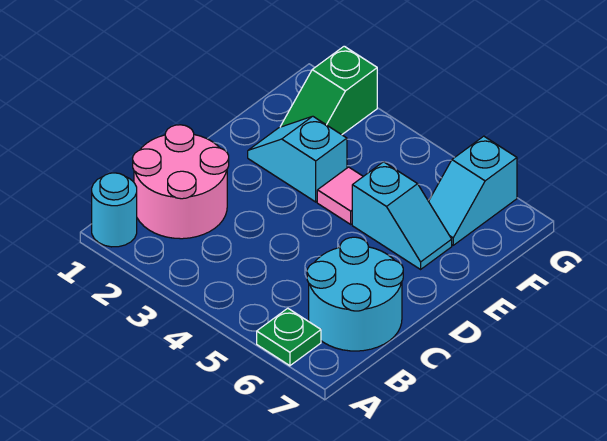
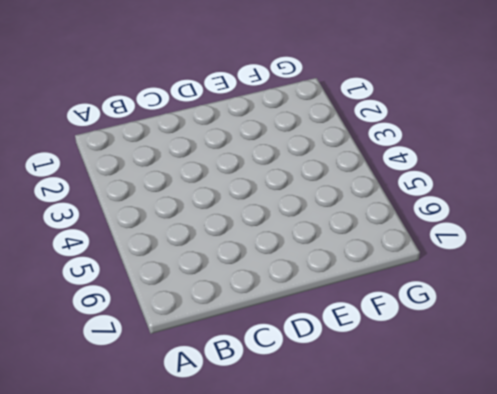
none -> cyan round brick A1 level 1
none -> green plate A6 level 1

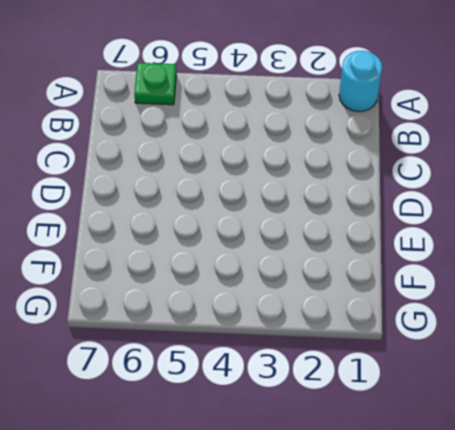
none -> pink round brick B1:C2 level 1
none -> cyan round brick B6:C7 level 1

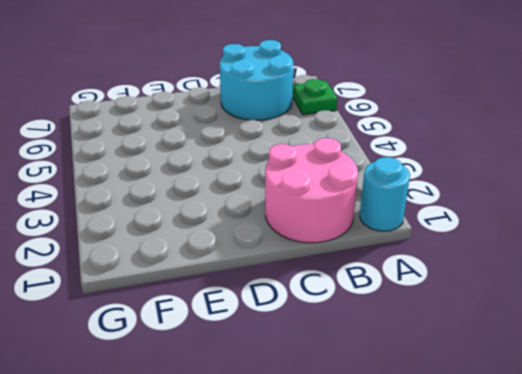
none -> cyan slope E2:E3 level 1 top 3
none -> pink tile E4 level 1

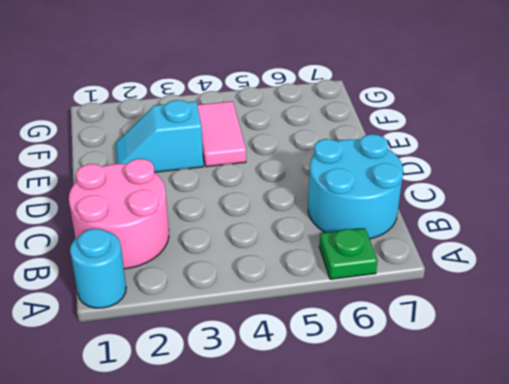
pink tile E4:F4 level 1 -> pink tile E4 level 1
none -> cyan slope E5:E6 level 1 top 5
none -> green slope F2:G2 level 1 top G

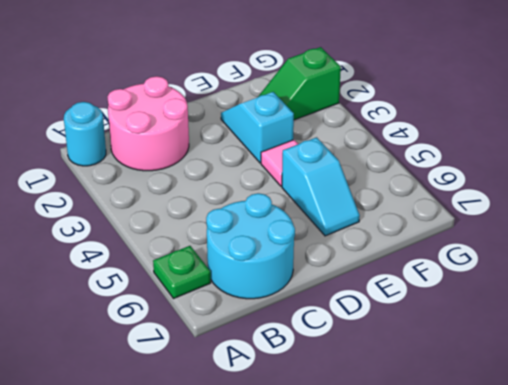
none -> cyan slope F6:G6 level 1 top G

